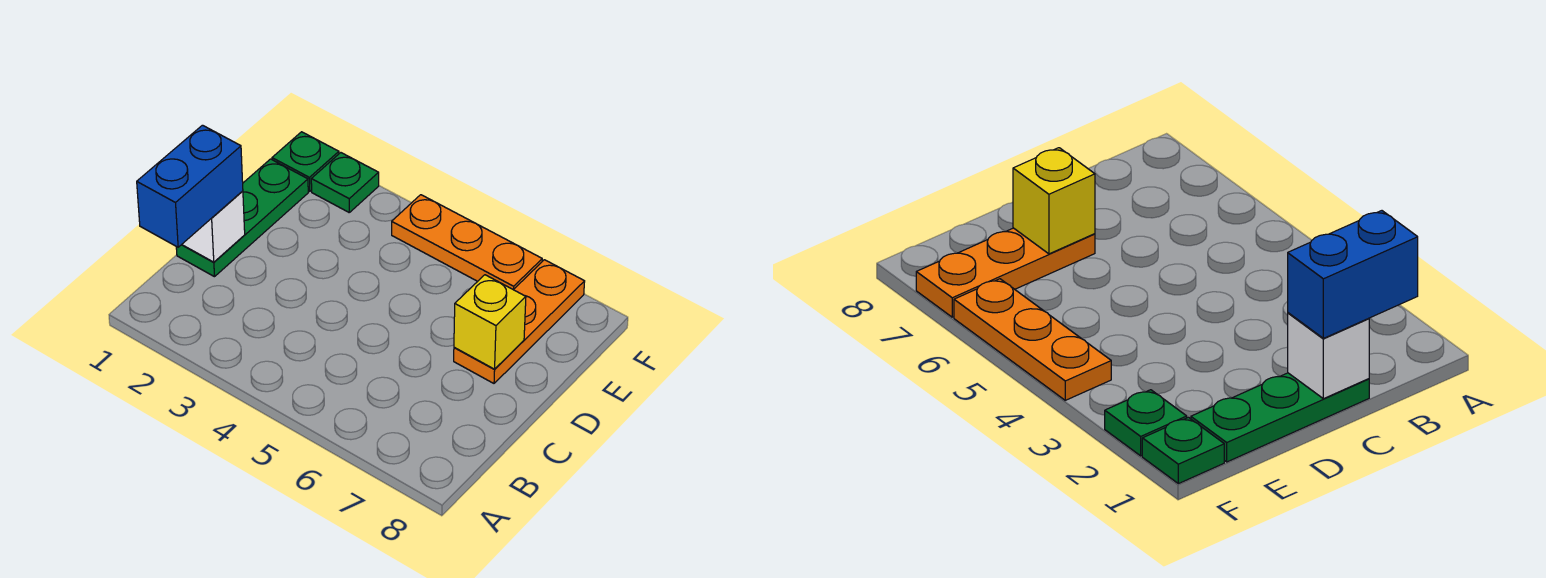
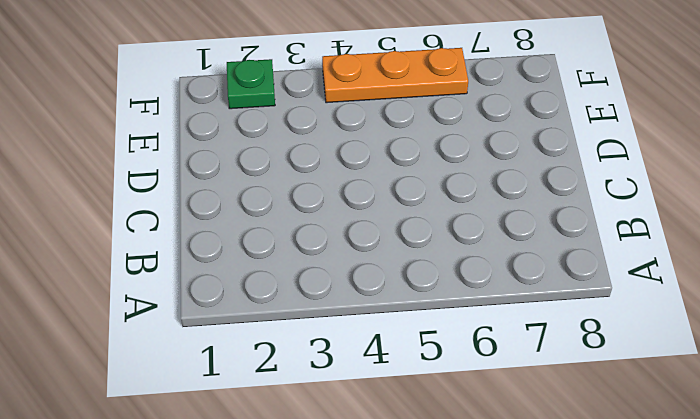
none -> green plate C1:E1 level 1
none -> orange plate D7:F7 level 1

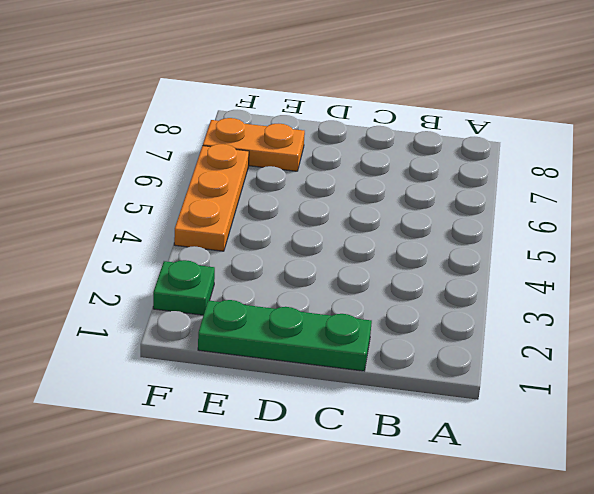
orange plate E7:F7 level 1 -> orange plate D7:F7 level 1
none -> green plate F1 level 1
none -> white brick C1 level 2

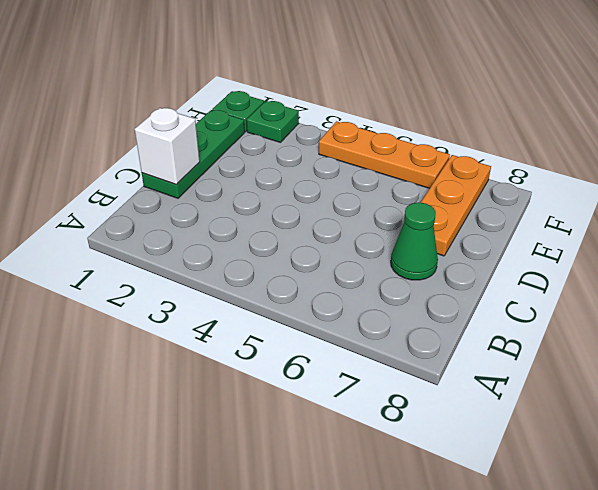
green cone C7 level 1 -> none
none -> yellow brick D7 level 2
none -> blue brick B1:C1 level 3

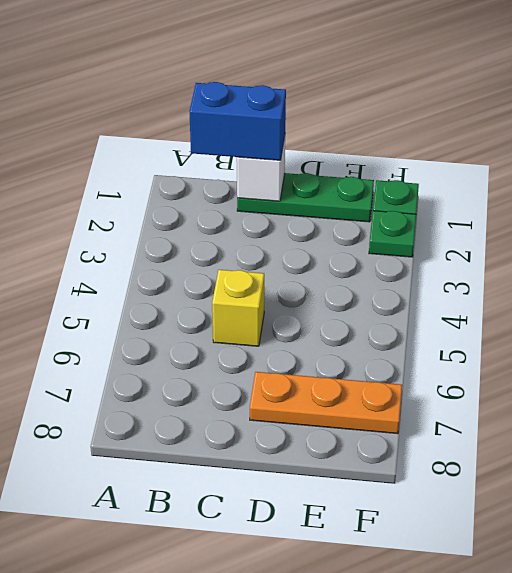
yellow brick C5 level 1 -> yellow brick D7 level 2
none -> orange plate F4:F6 level 1

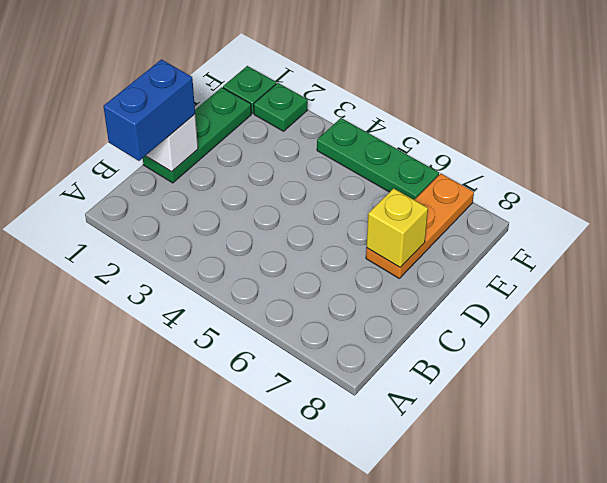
green plate F4:F6 level 1 -> orange plate F4:F6 level 1

